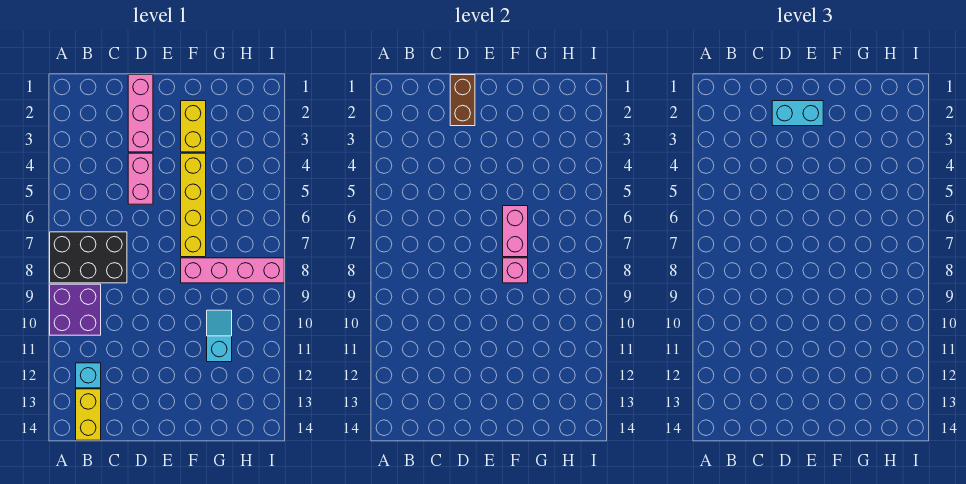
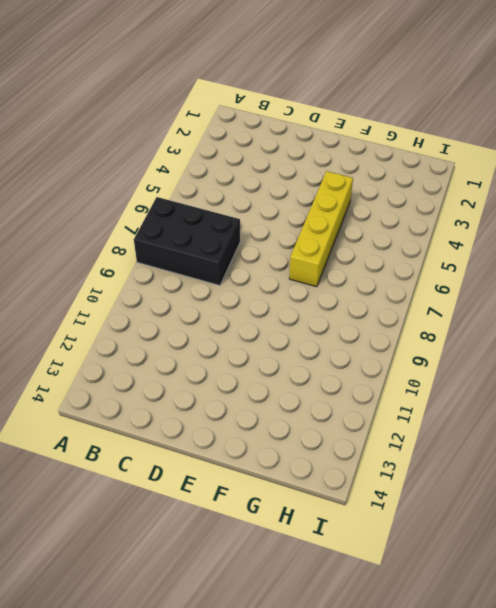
none -> purple brick A9:B10 level 1
none -> cyan brick B12 level 1
none -> yellow brick B13:B14 level 1

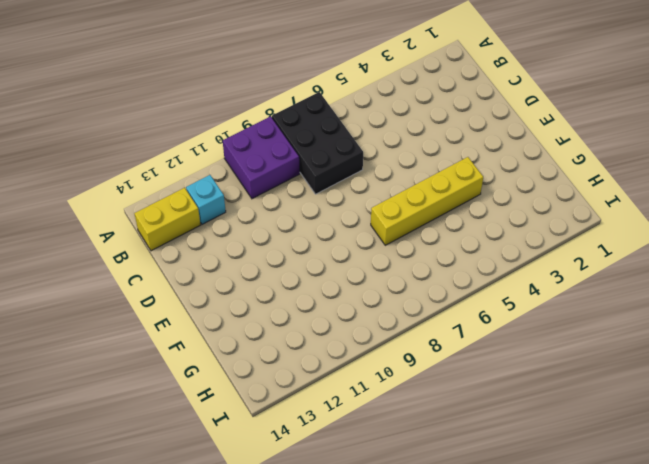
none -> pink brick D1:D3 level 1
none -> pink brick D4:D5 level 1
none -> yellow brick F2:F3 level 1

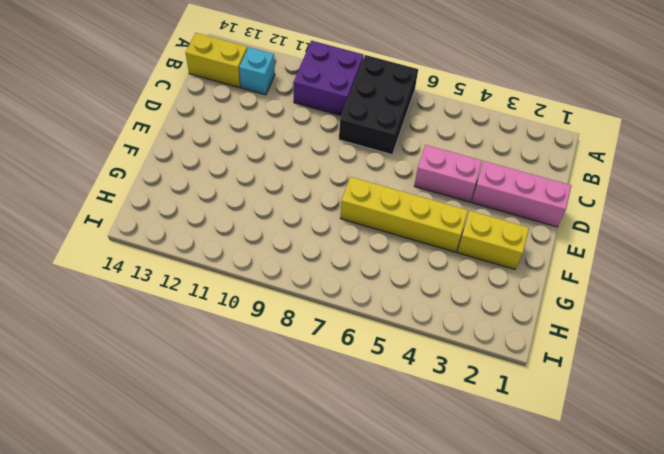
none -> pink brick F8:I8 level 1
none -> cyan slope G10:G11 level 1 top 11
none -> brown brick D1:D2 level 2

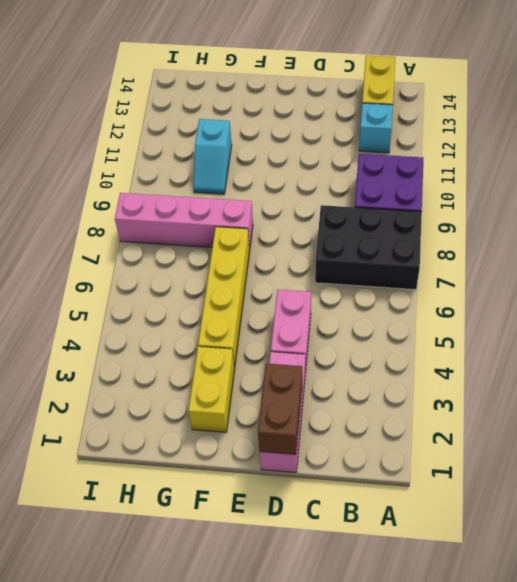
none -> pink brick F6:F7 level 2
none -> pink brick F8 level 2
none -> cyan brick D2:E2 level 3

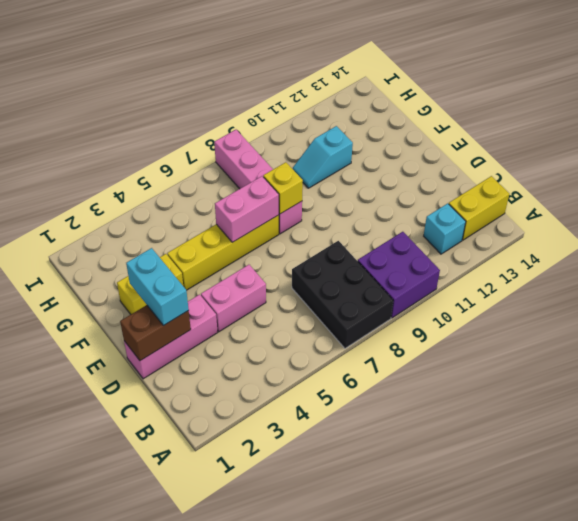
yellow brick F8 level 2 -> pink brick F8 level 2

